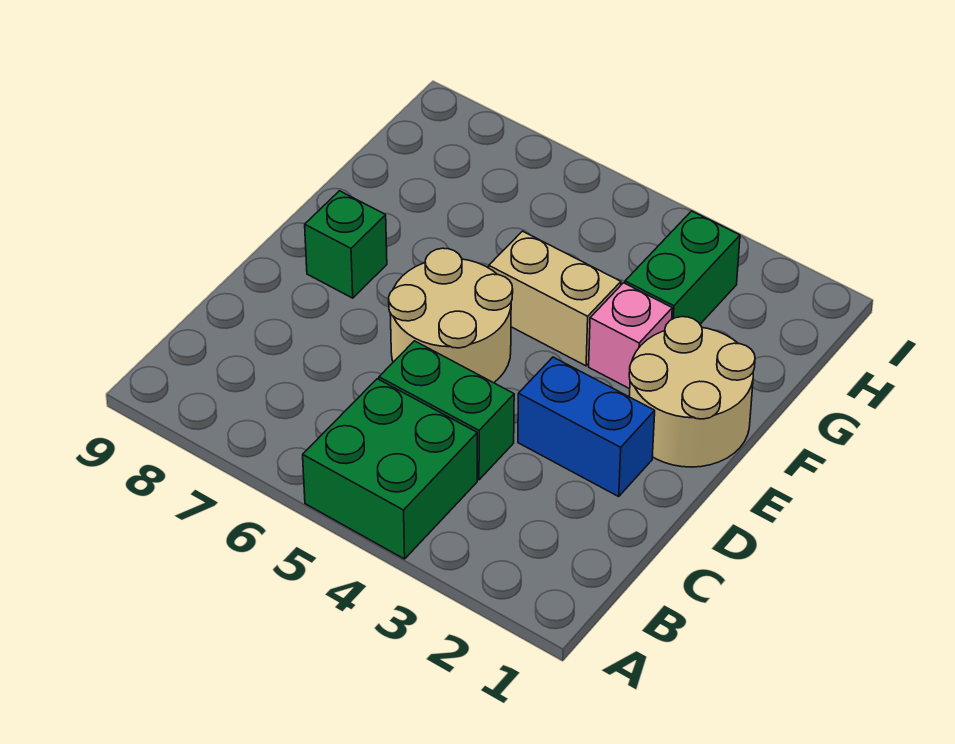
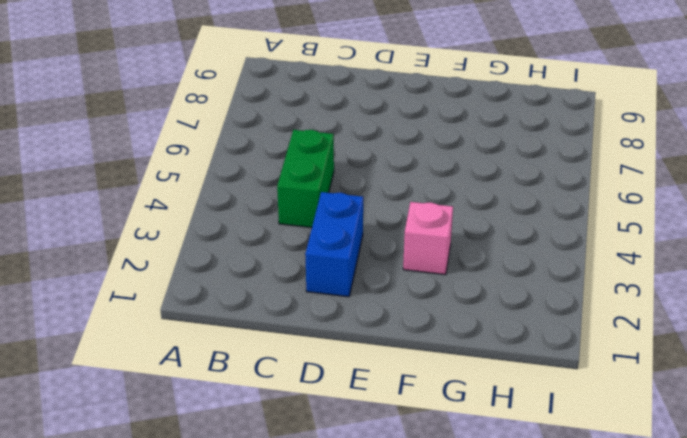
none -> green brick A4:B5 level 1
none -> tan round brick D5:E6 level 1

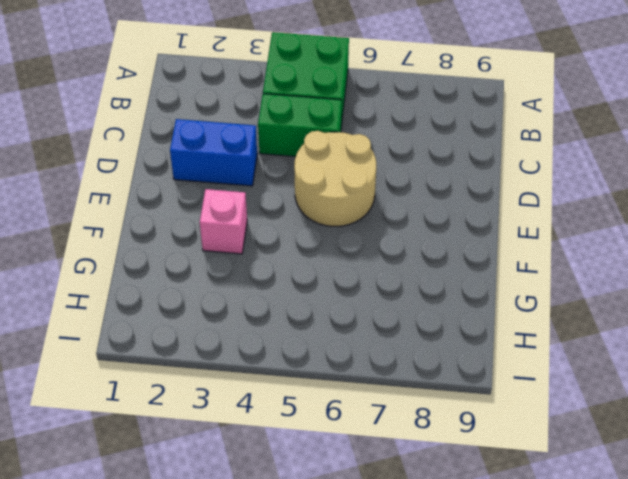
none -> tan round brick E1:F2 level 1
none -> green brick E8 level 1

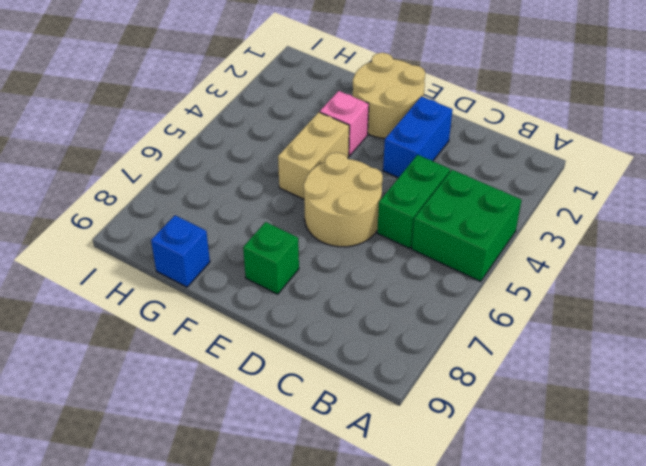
blue brick G9 level 1 -> none
none -> green brick G3:H3 level 1

